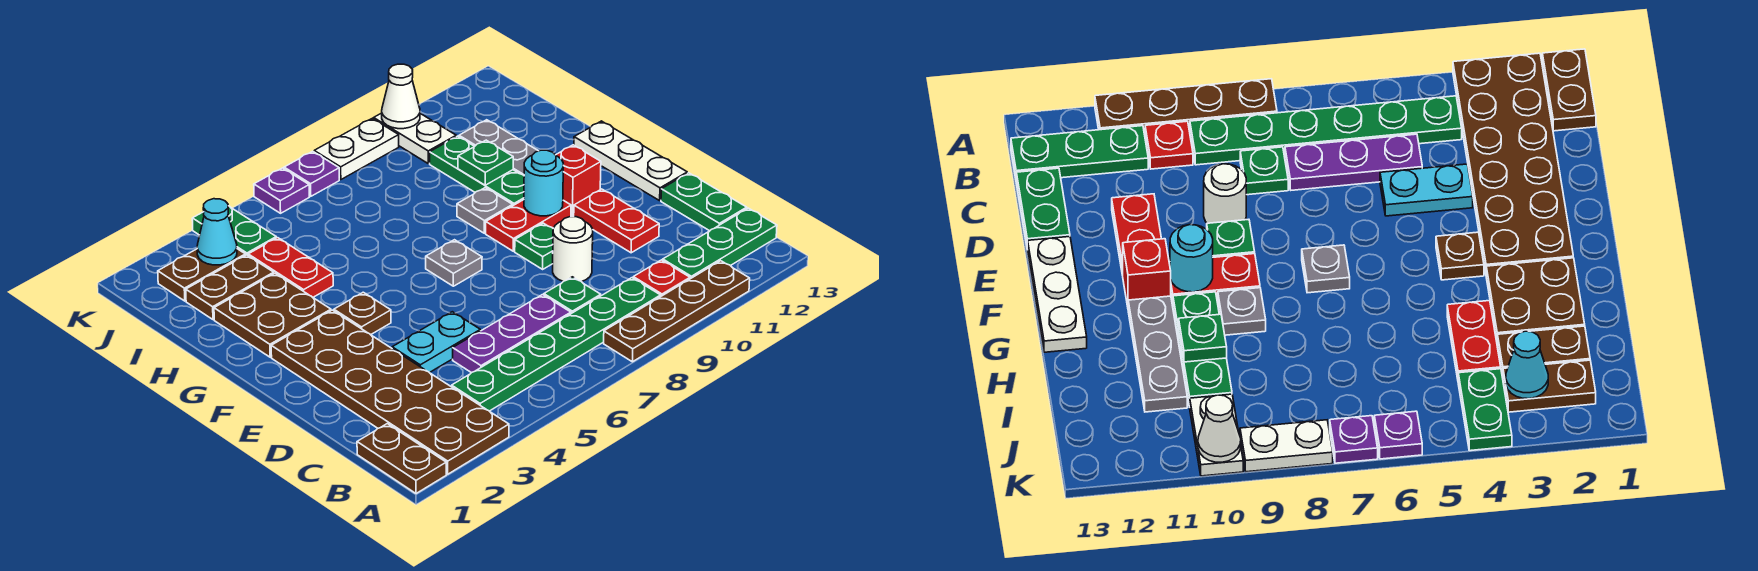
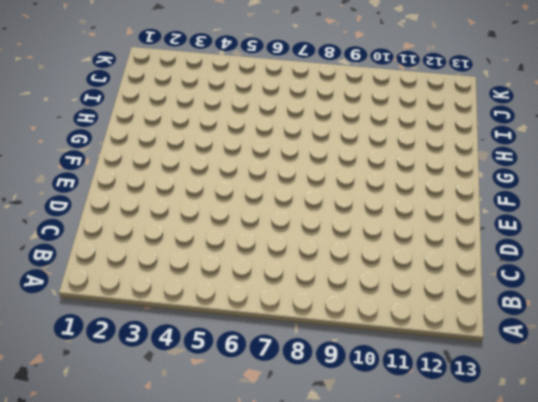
none -> brown plate A1:B1 level 1
none -> brown plate A2:F3 level 1
none -> brown plate A8:A11 level 1
none -> green plate B4:B9 level 1

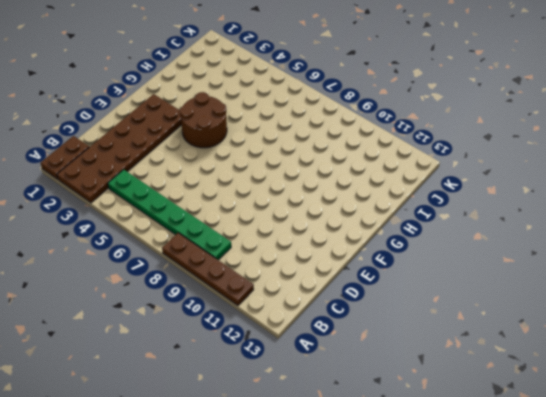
brown round brick F4:G5 level 1 -> brown plate F4 level 1
none -> red plate B10 level 1
none -> green plate B11:B13 level 1
none -> purple plate C5:C7 level 1
none -> green plate C8 level 1

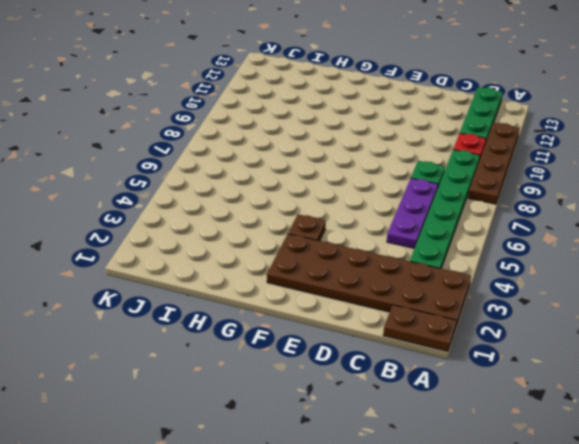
none -> green plate C13:D13 level 1
none -> cyan plate D4:D5 level 1
none -> white round brick D9 level 1
none -> red plate D11:E11 level 1

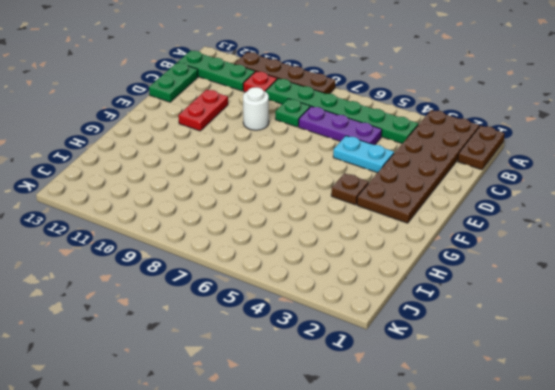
none -> green plate E9 level 1
none -> white plate E13:G13 level 1
none -> grey plate F7 level 1
none -> red plate F9:F10 level 1

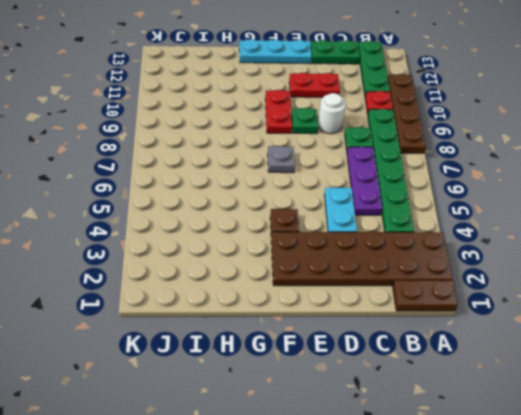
cyan plate E13:G13 level 1 -> white plate E13:G13 level 1
none -> red brick F11 level 1
none -> brown plate G2:H3 level 1
none -> grey plate G9 level 1
none -> green plate G10:I10 level 1

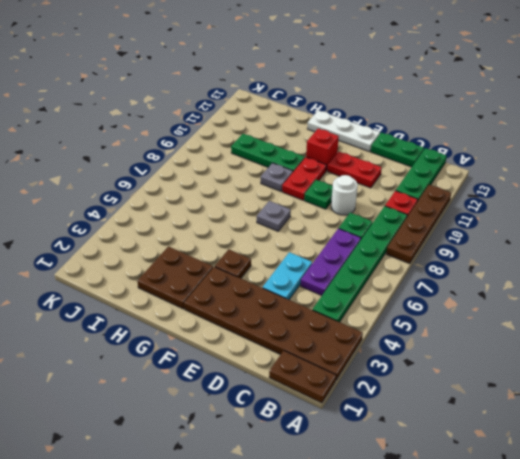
none -> grey plate G11:I11 level 1
none -> red plate H4:I4 level 1
none -> brown plate I2:I3 level 1
none -> brown plate J2:J3 level 1

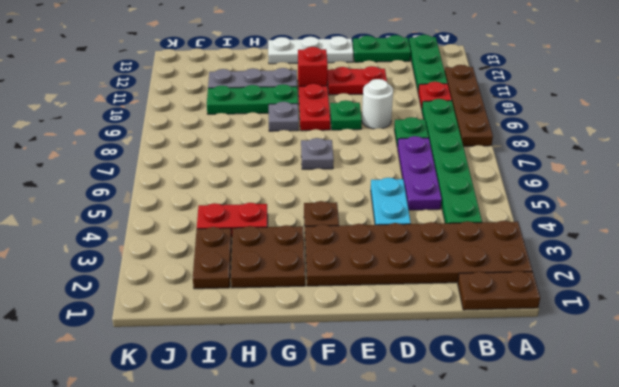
none -> brown plate J2:J3 level 1
none -> green plate J4:K4 level 1
none -> white plate J10:K10 level 1
none -> purple plate K6 level 1

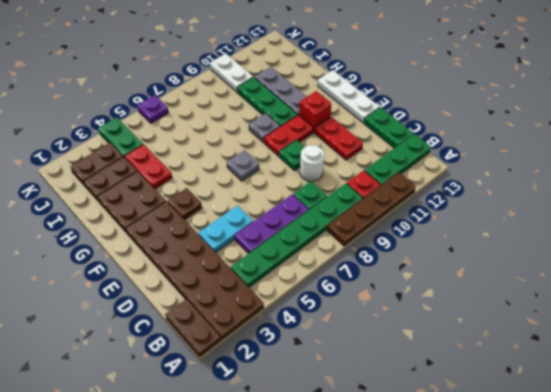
none -> purple plate K7 level 1
none -> white plate K8:K9 level 1
none -> cyan round brick F10 level 2
none -> green plate H10 level 2

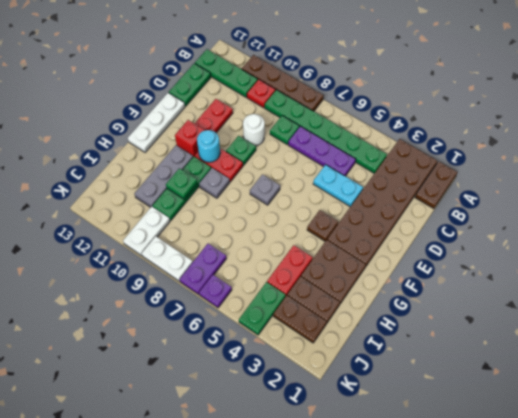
purple plate J7:K7 level 1 -> purple plate K7 level 1
none -> cyan cone J3 level 2
none -> white cone K10 level 2

